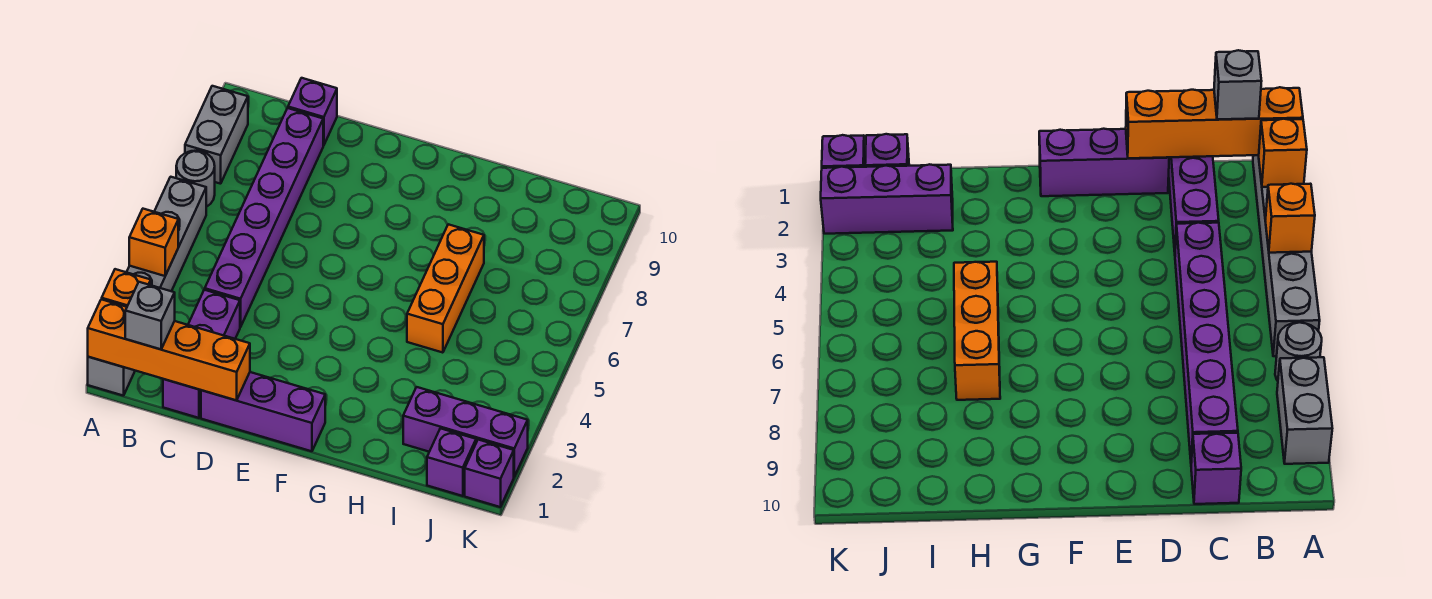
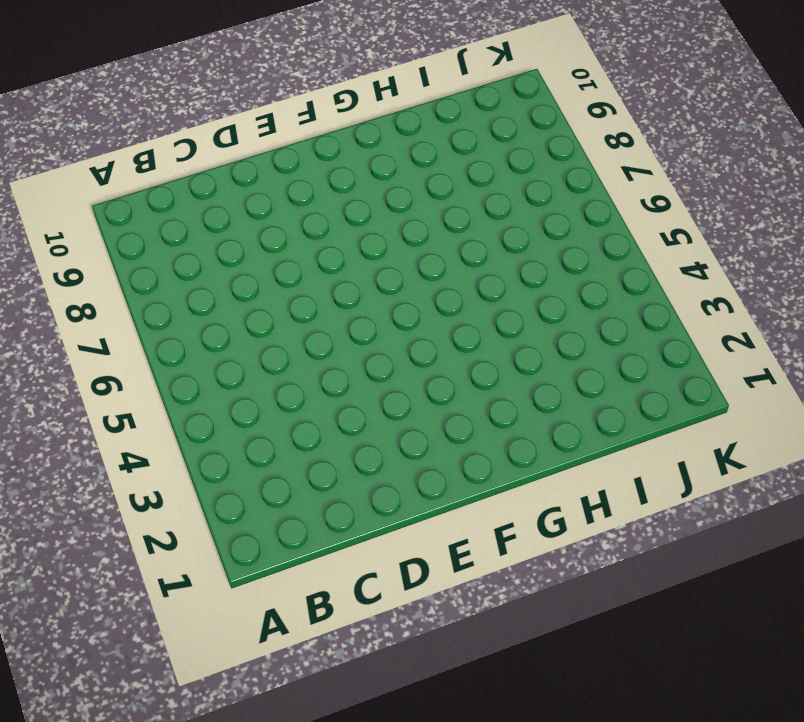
none -> grey brick A1:A6 level 1
none -> grey round brick A7 level 1
none -> grey brick A8:A9 level 1

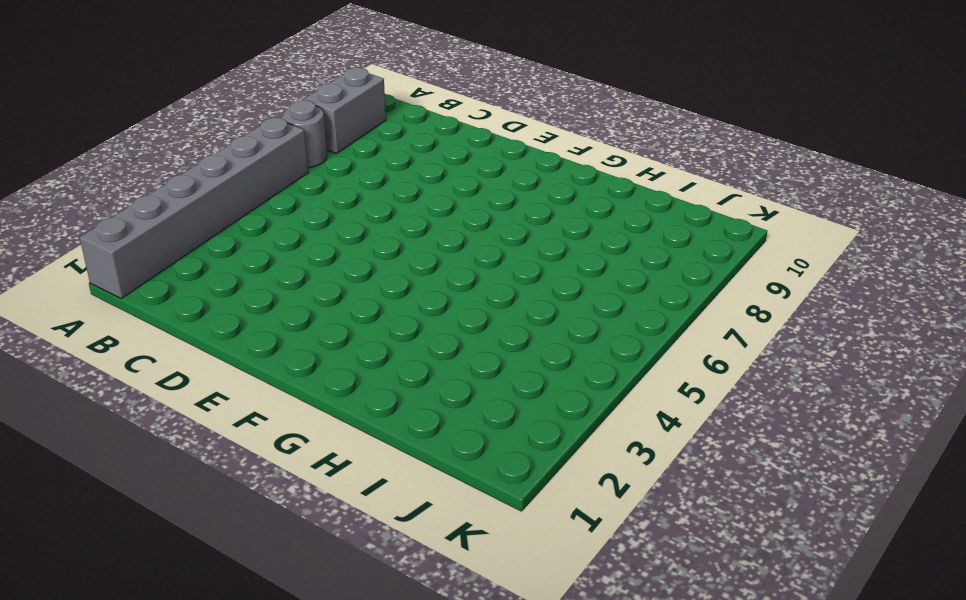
none -> purple brick C1:C3 level 1
none -> purple brick C4:C9 level 1
none -> purple brick C10 level 1

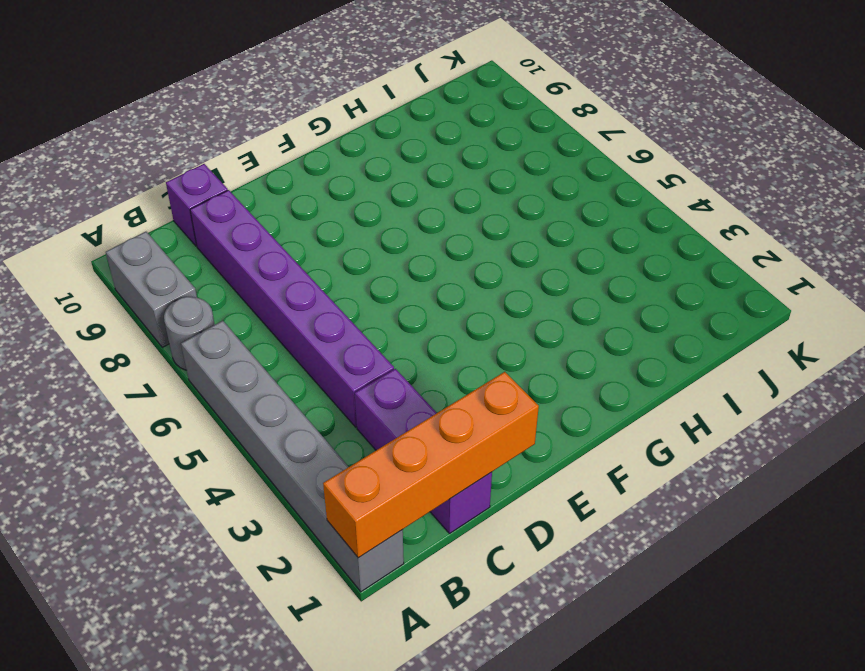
none -> purple brick D1:F1 level 1
none -> orange brick H5:H7 level 1
none -> purple brick I2:K2 level 1

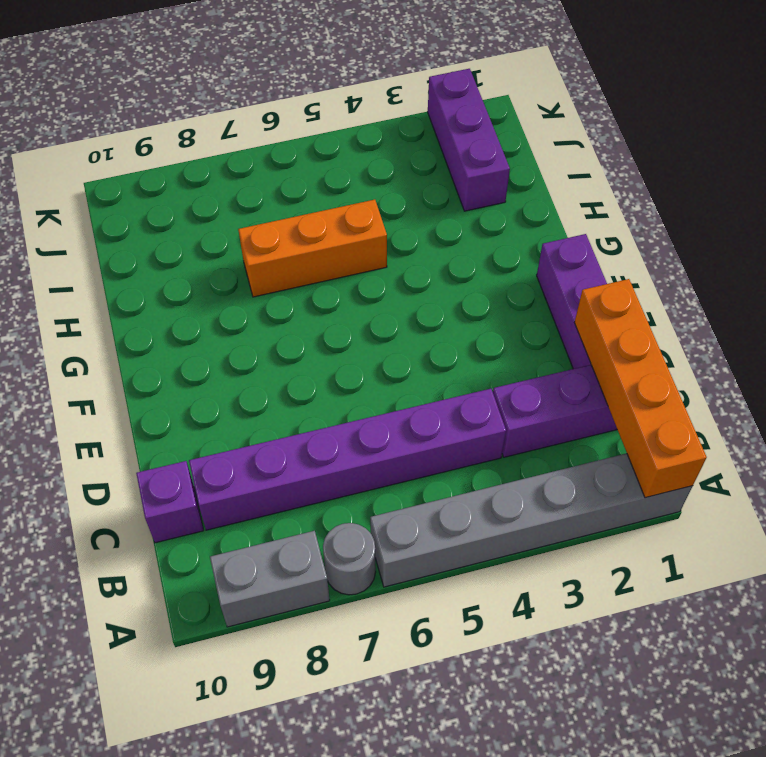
none -> purple brick J1 level 1
none -> purple brick K1 level 1
none -> orange brick A2 level 2

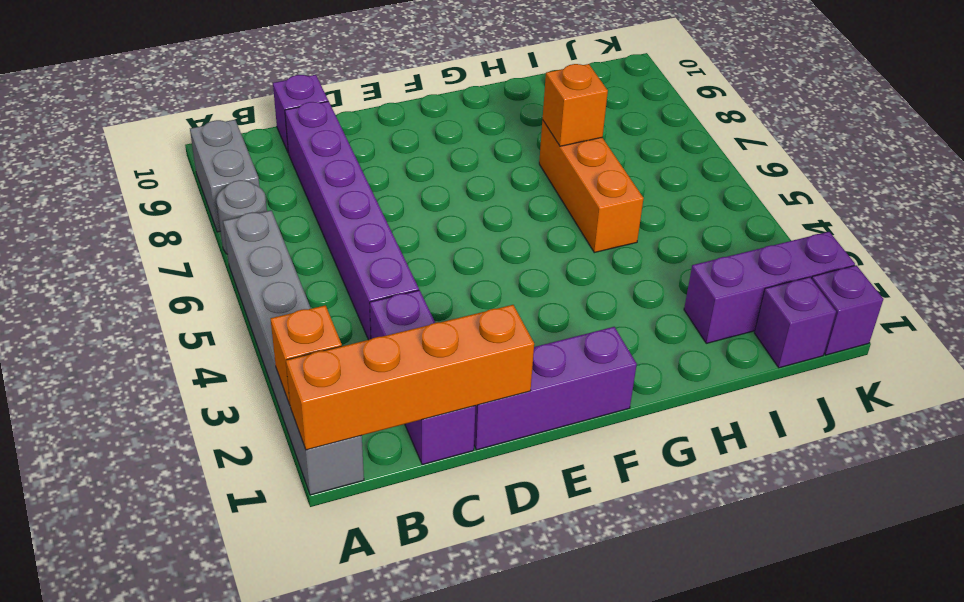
orange brick H7 level 2 -> orange brick A4 level 2
none -> grey brick B1 level 3

